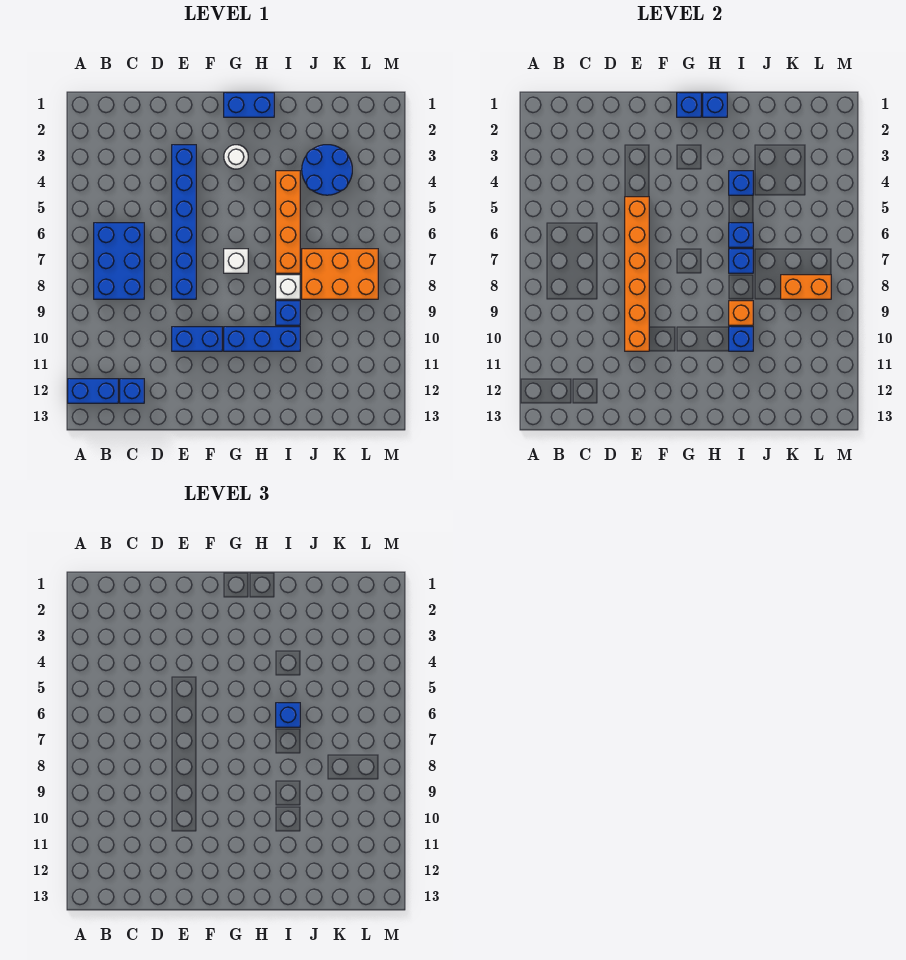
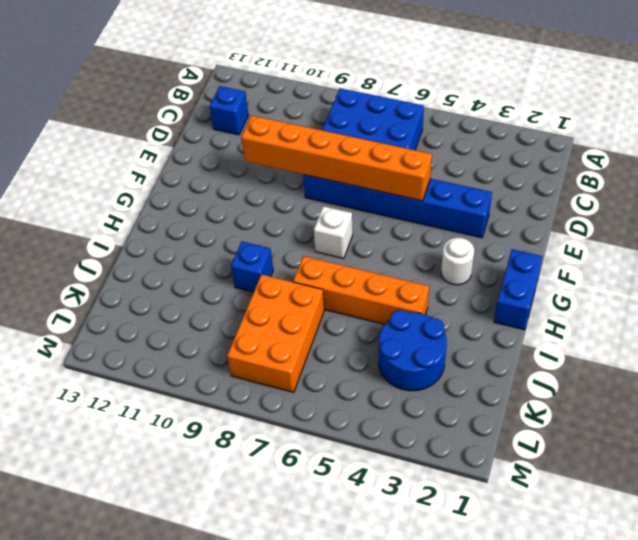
none -> blue brick A12:B12 level 1
none -> blue brick E10:F10 level 1
none -> blue brick G10:I10 level 1

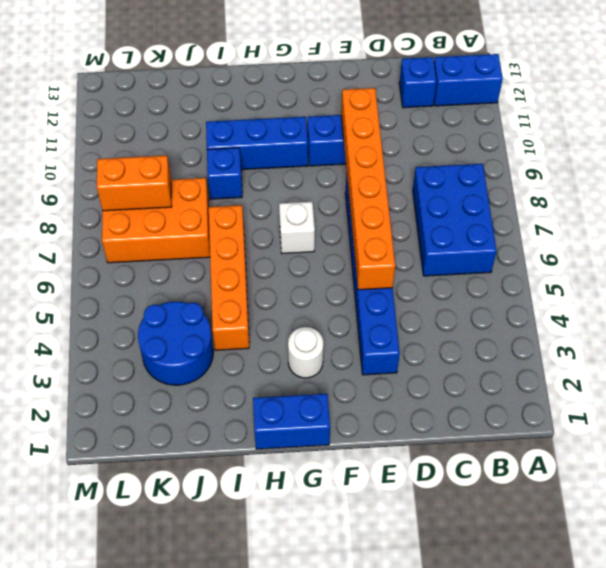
none -> white brick I8 level 1
none -> blue brick G1 level 2
none -> blue brick H1 level 2

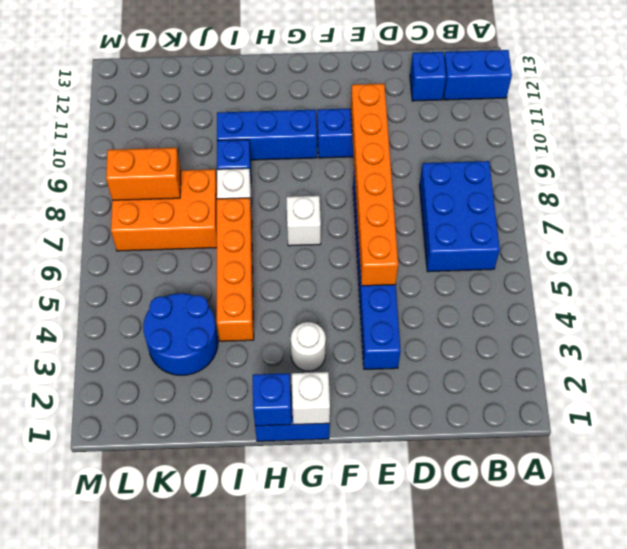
white brick G1 level 2 -> blue brick G1 level 2
none -> blue brick I4 level 2
none -> blue brick I6 level 2
none -> blue brick I7 level 2

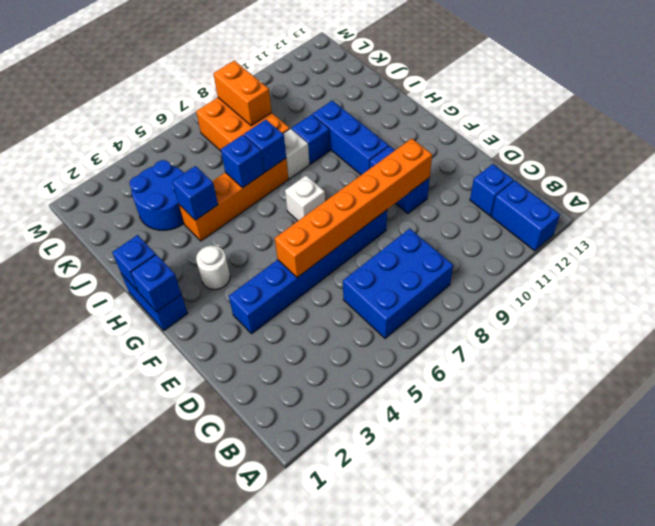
none -> orange brick I9 level 2
none -> blue brick I10 level 2
none -> blue brick I6 level 3

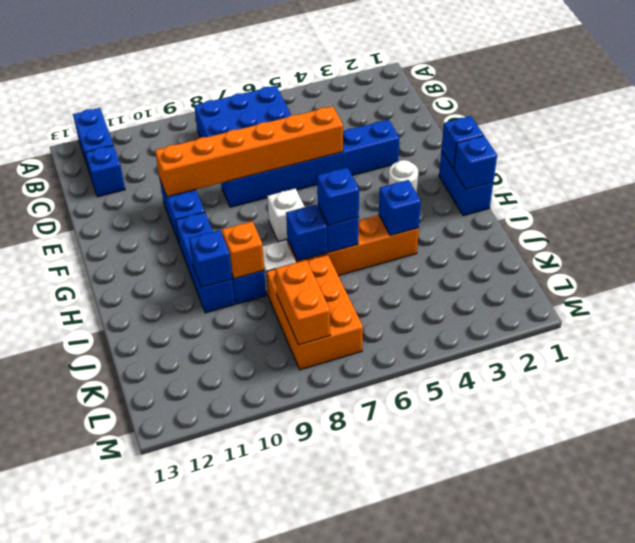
none -> blue round brick J3:K4 level 1

